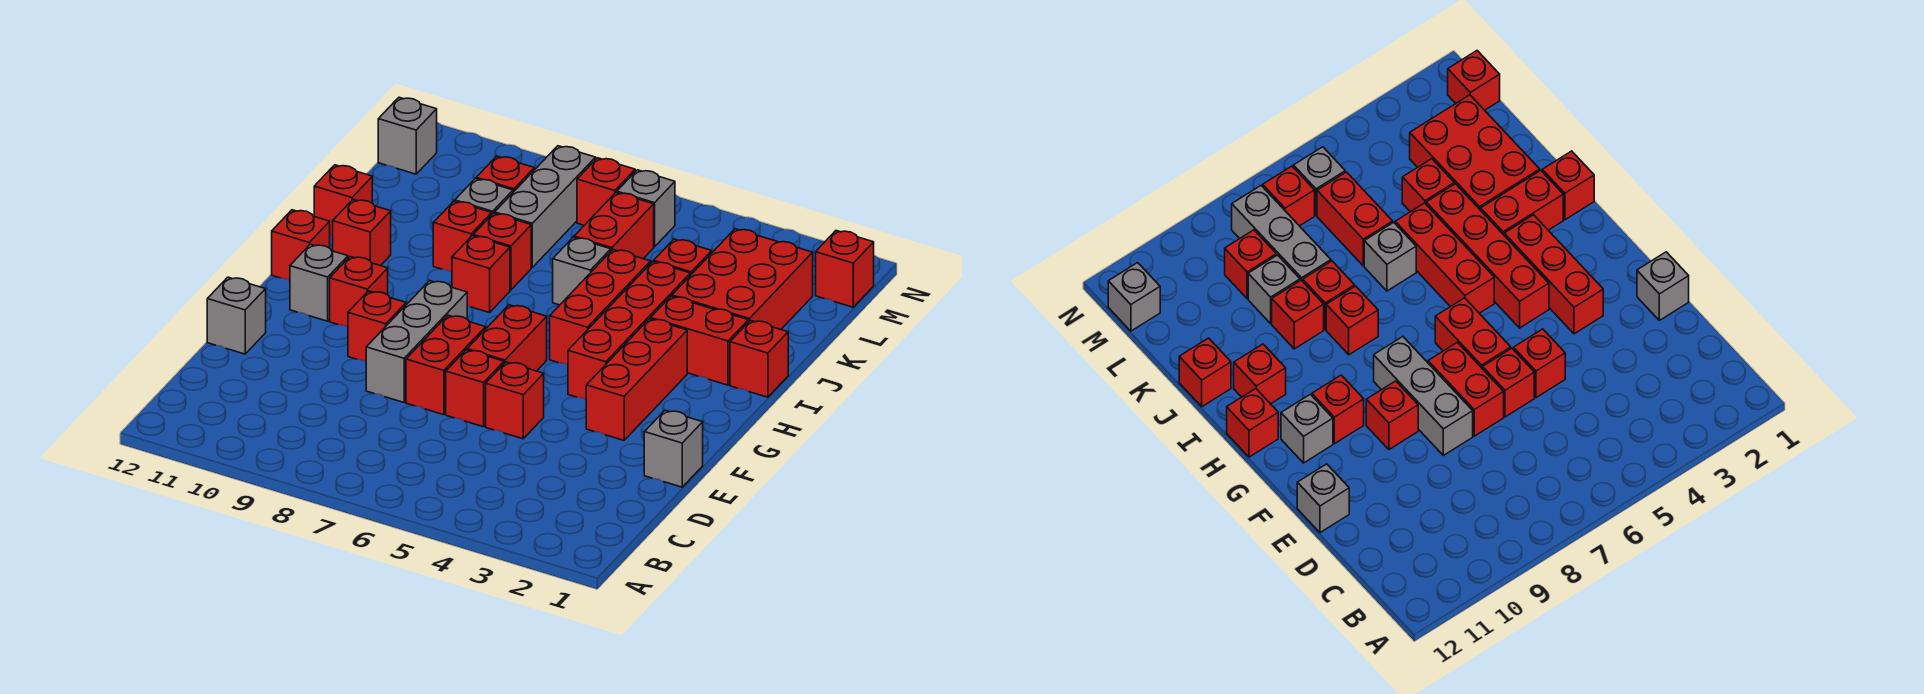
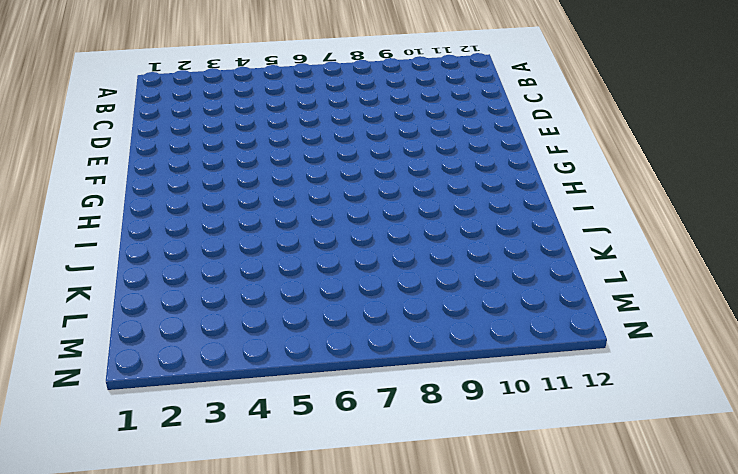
none -> grey brick E1 level 1
none -> red brick E5 level 1
none -> red brick E6 level 1
none -> red brick E7:F7 level 1

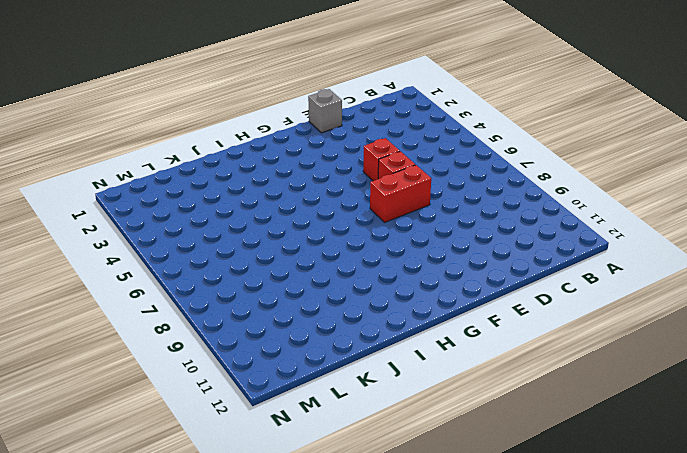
none -> grey brick E8:G8 level 1
none -> grey brick E12 level 1
none -> red brick F3:H3 level 1
none -> red brick F6:G6 level 1

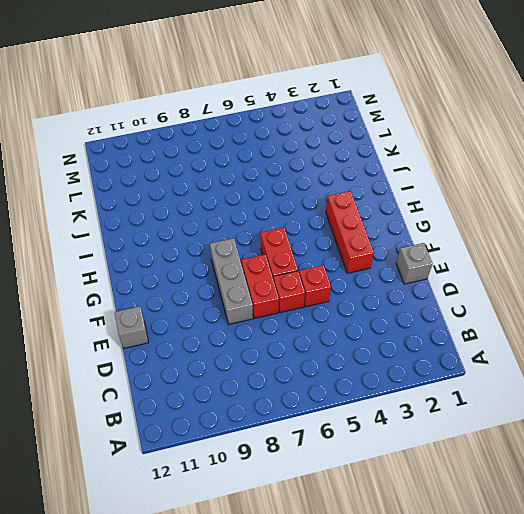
none -> red brick F9 level 1
none -> red brick G4:J4 level 1
none -> red brick G10 level 1
none -> grey brick G11 level 1

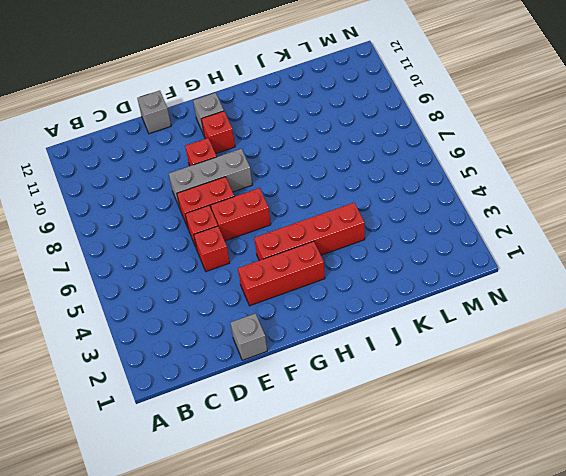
none -> red brick H5:J5 level 1
none -> red brick H12 level 1
none -> red brick I1 level 1
none -> red brick I2:I3 level 1

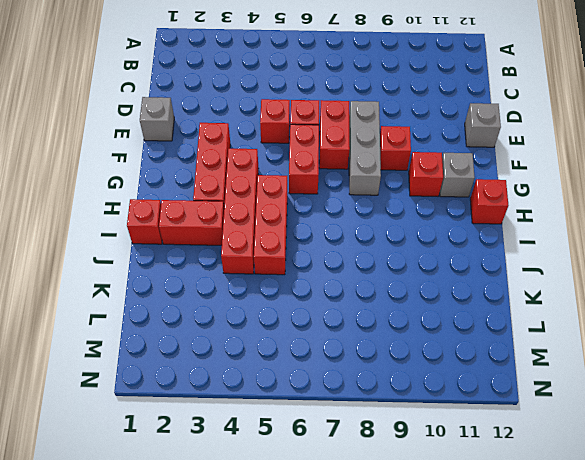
none -> red brick I8 level 1
none -> red brick I11 level 1
none -> red brick J2:L3 level 1
none -> grey brick J6 level 1

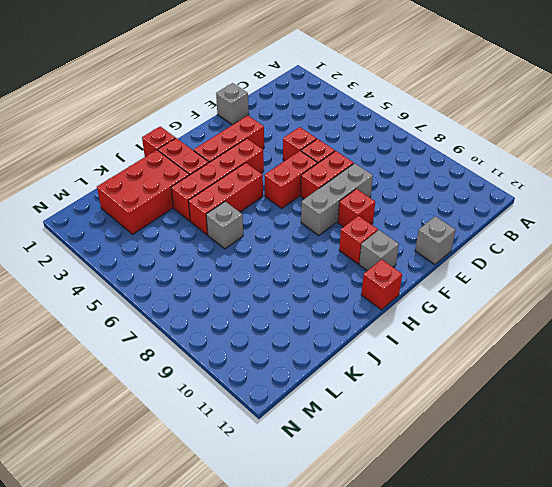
none -> red brick I8 level 1
none -> red brick I11 level 1
none -> red brick J8 level 1
none -> red brick J9 level 1

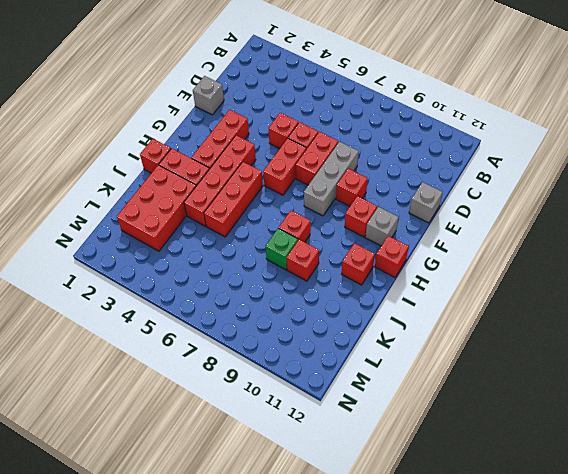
green brick J8 level 1 -> red brick J8 level 1
none -> grey brick J6 level 1
none -> red brick J12 level 1
none -> red brick K4 level 1
none -> red brick K6:L6 level 1

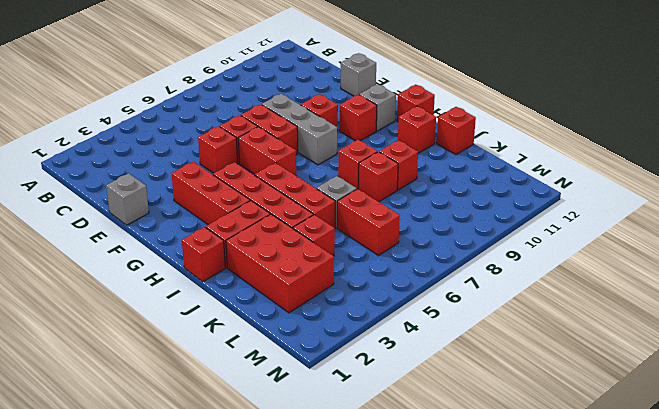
none -> grey brick K8:M8 level 1
none -> grey brick K9 level 1
none -> red brick L9 level 1
none -> red brick M1 level 1

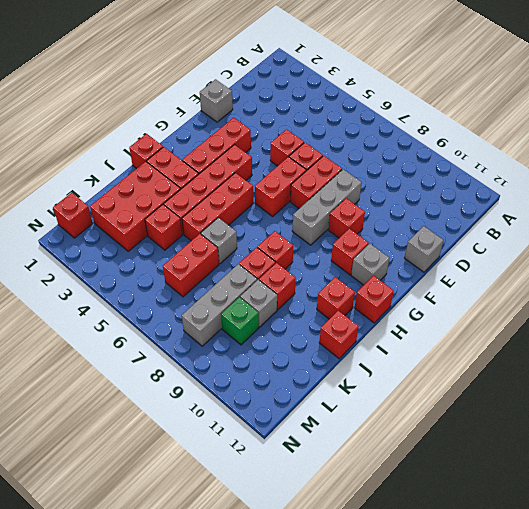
green brick L9 level 1 -> red brick L9 level 1
none -> grey brick M6 level 1
none -> red brick M7 level 1
none -> grey brick M12 level 1

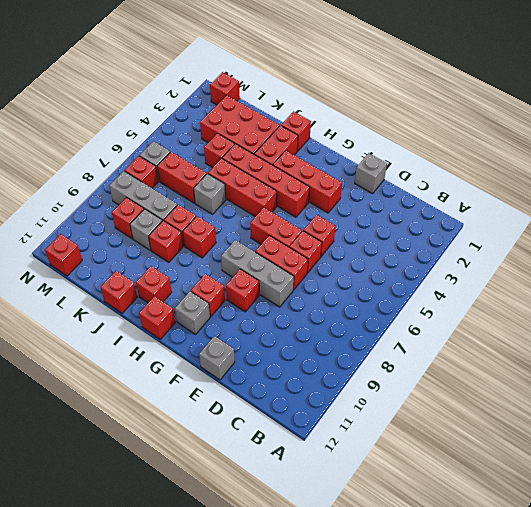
red brick M12 level 1 -> grey brick M12 level 1

